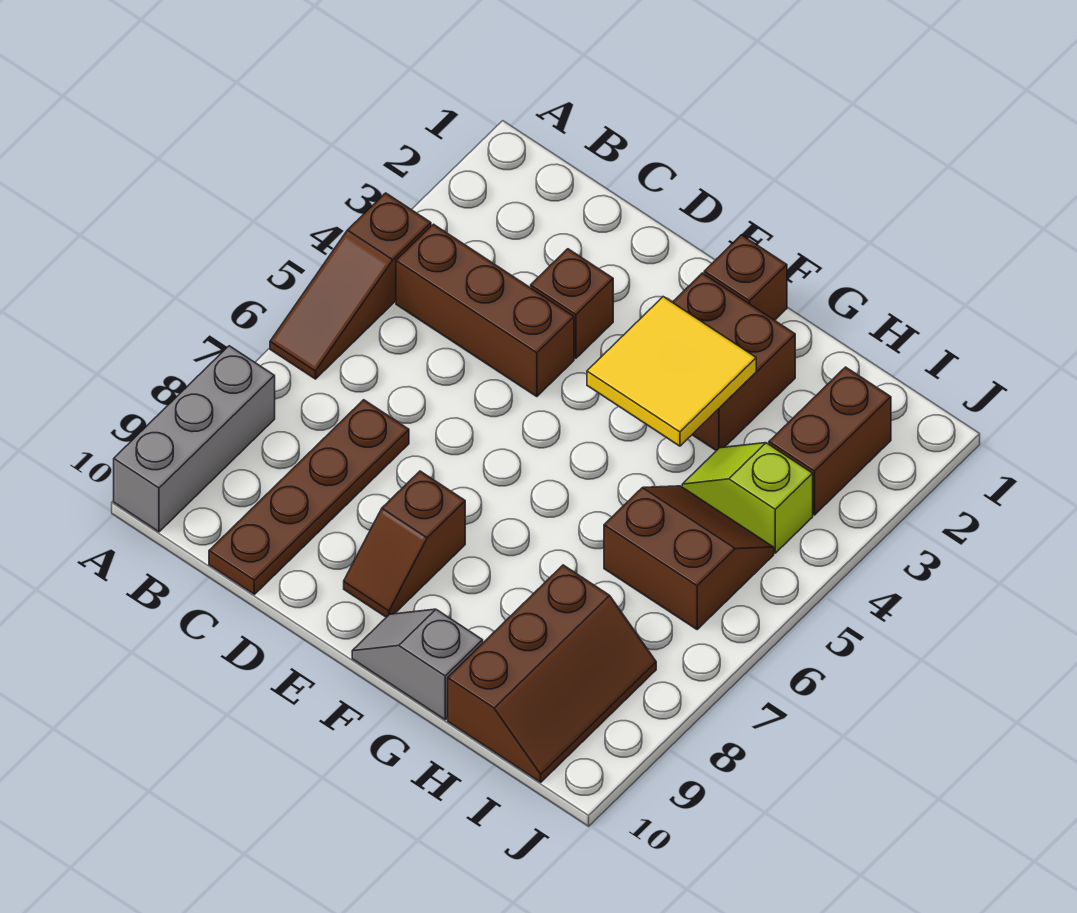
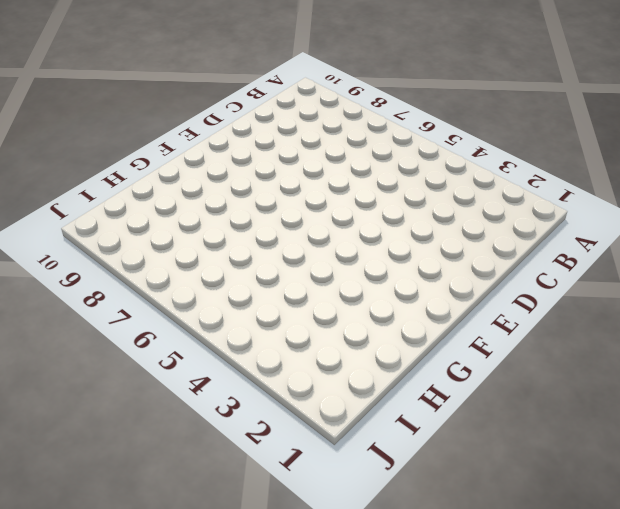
none -> brown slope A4:A6 level 1 top 4
none -> grey brick A8:A10 level 1
none -> brown brick B4:D4 level 1

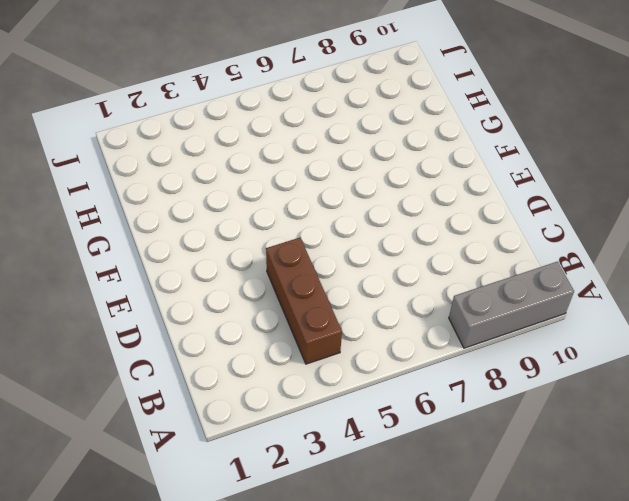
none -> brown slope A4:A6 level 1 top 4
none -> brown plate C7:C10 level 1
none -> brown brick D3 level 1

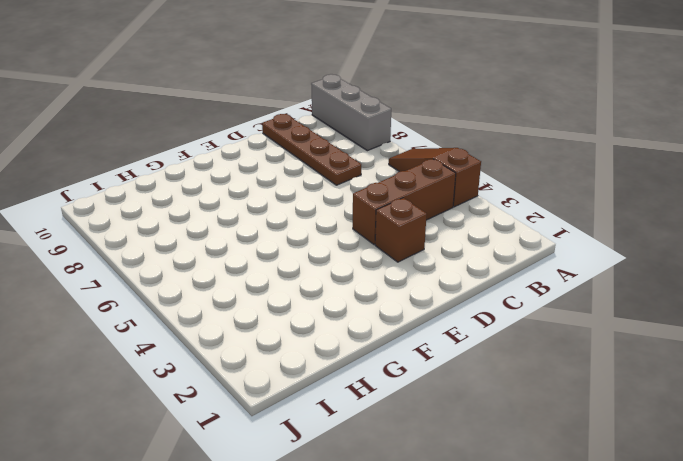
none -> brown slope E8:E9 level 1 top 8
none -> brown brick F1 level 1
none -> brown brick F2:G3 level 1

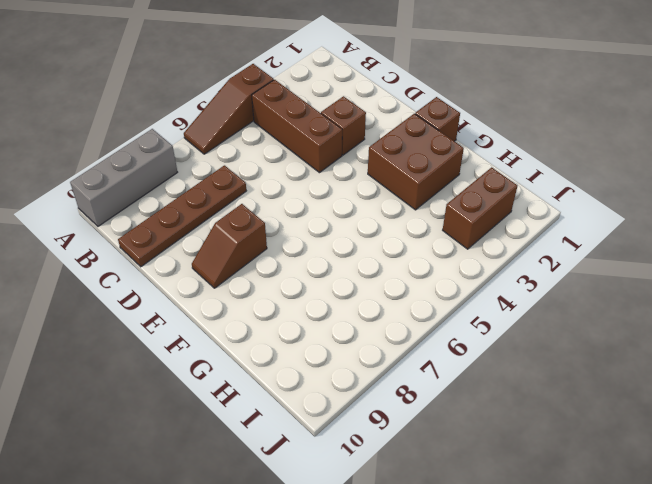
none -> grey slope F10:G10 level 1 top G
none -> lime slope H4:I4 level 1 top I
none -> brown slope H5:I6 level 1 top 6

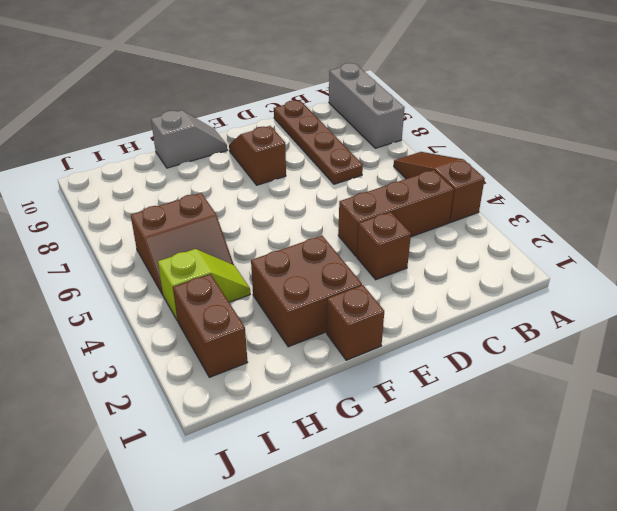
none -> brown slope H8:I10 level 1 top H
none -> yellow tile F3:G4 level 2

